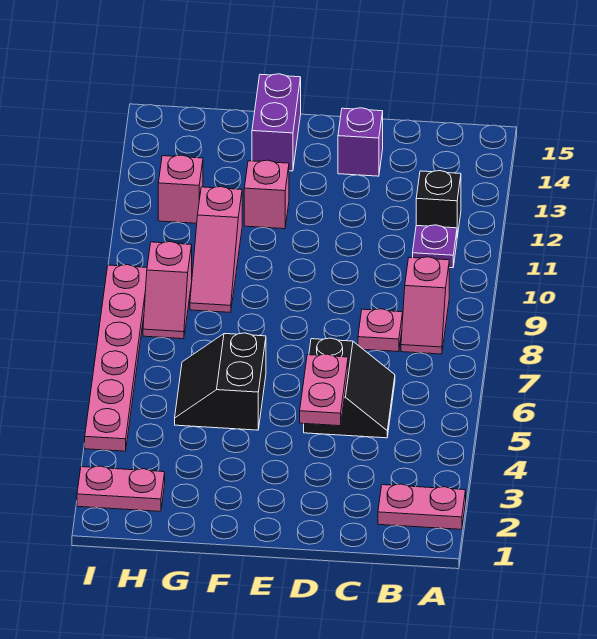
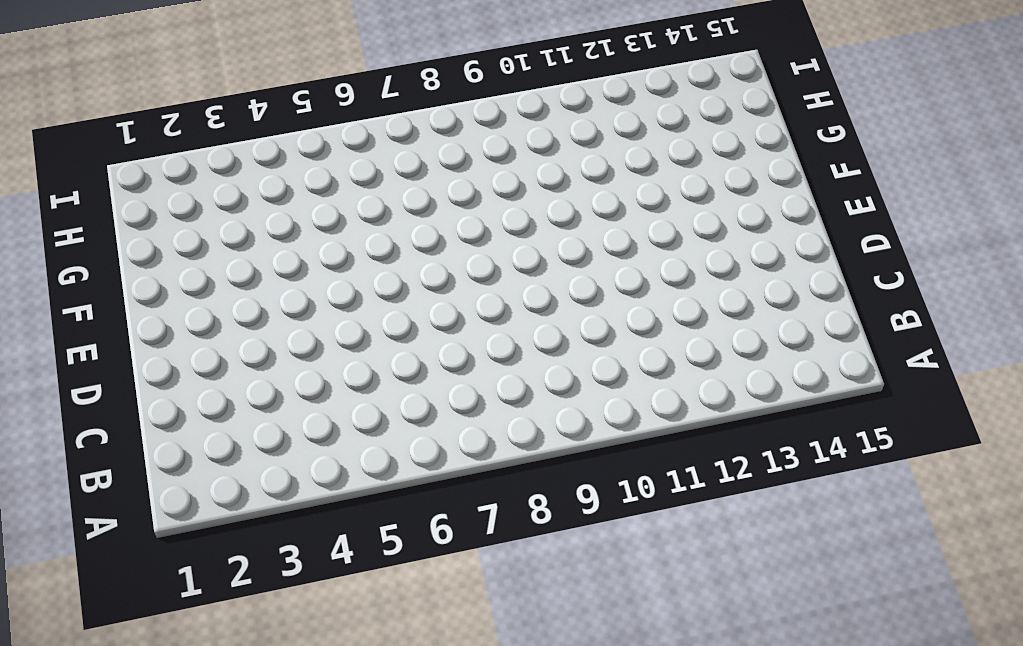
none -> pink plate A2:B2 level 1
none -> pink slope B8:B9 level 1 top 9
none -> purple plate B11 level 1

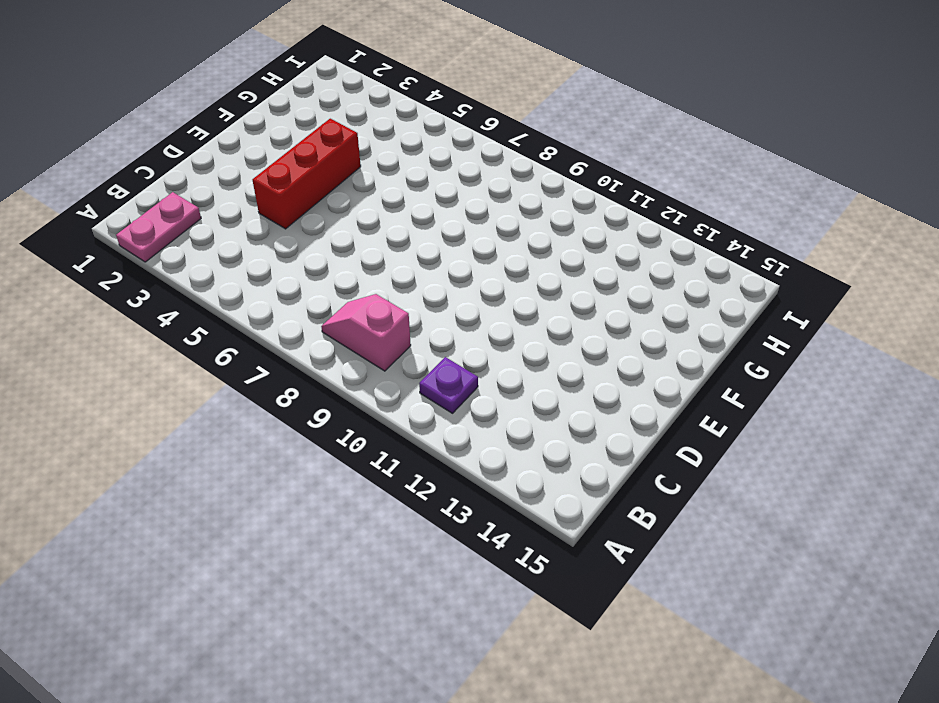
red brick D4:F4 level 1 -> none
none -> black brick B12 level 1
none -> black slope C5:D6 level 1 top D
none -> pink plate C8 level 1

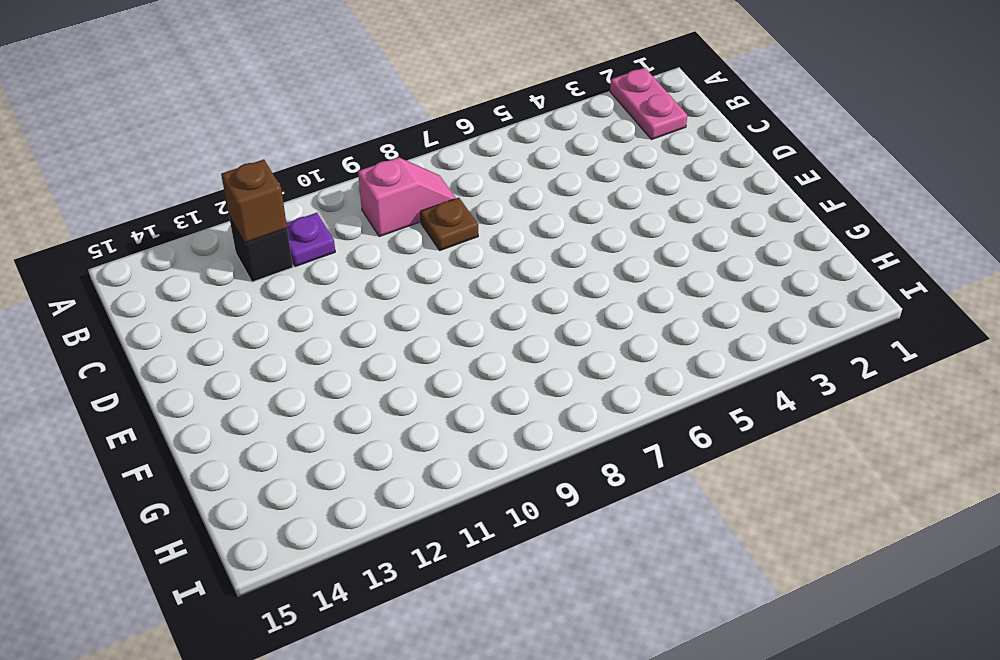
brown brick B12 level 2 -> none
brown plate C8 level 1 -> pink plate C8 level 1
none -> black slope C5:D6 level 1 top D
none -> purple brick D14 level 1
none -> black slope F5:G6 level 1 top F

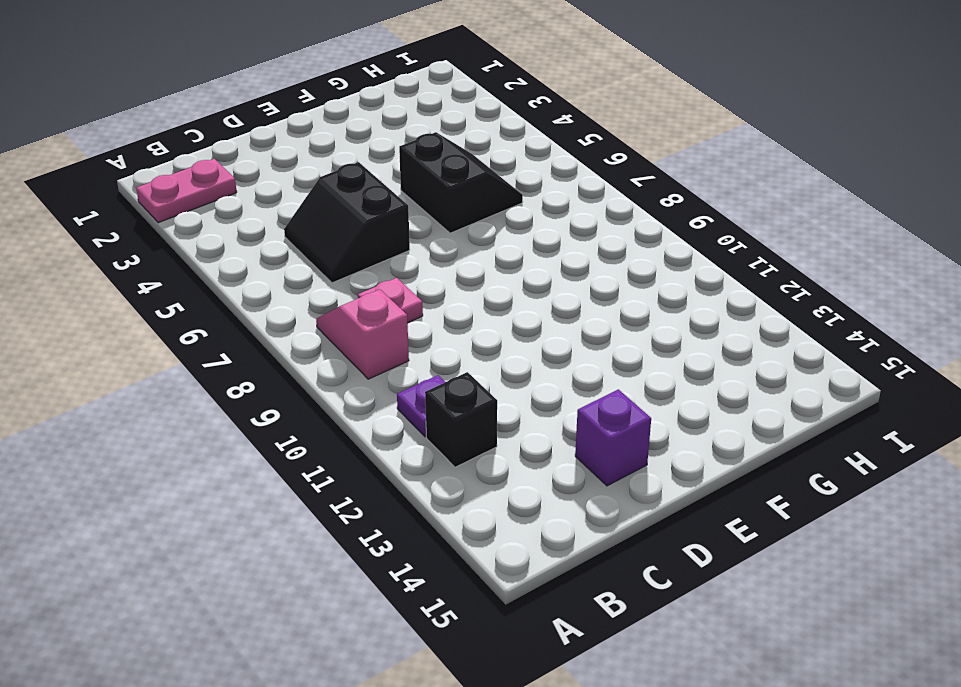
none -> pink brick F12 level 1
none -> purple brick F14:F15 level 1
none -> pink slope G9:G11 level 1 top 11

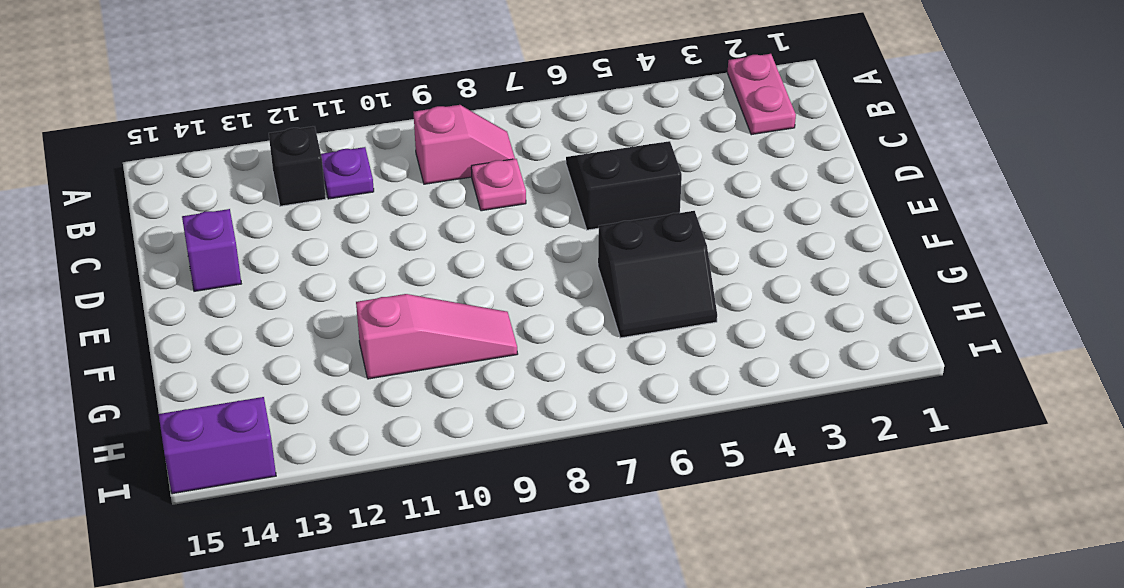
purple brick I14:I15 level 1 -> purple brick F14:F15 level 1
none -> pink brick F12 level 1
none -> pink plate H2:I2 level 1
none -> pink slope H8:H9 level 1 top 9

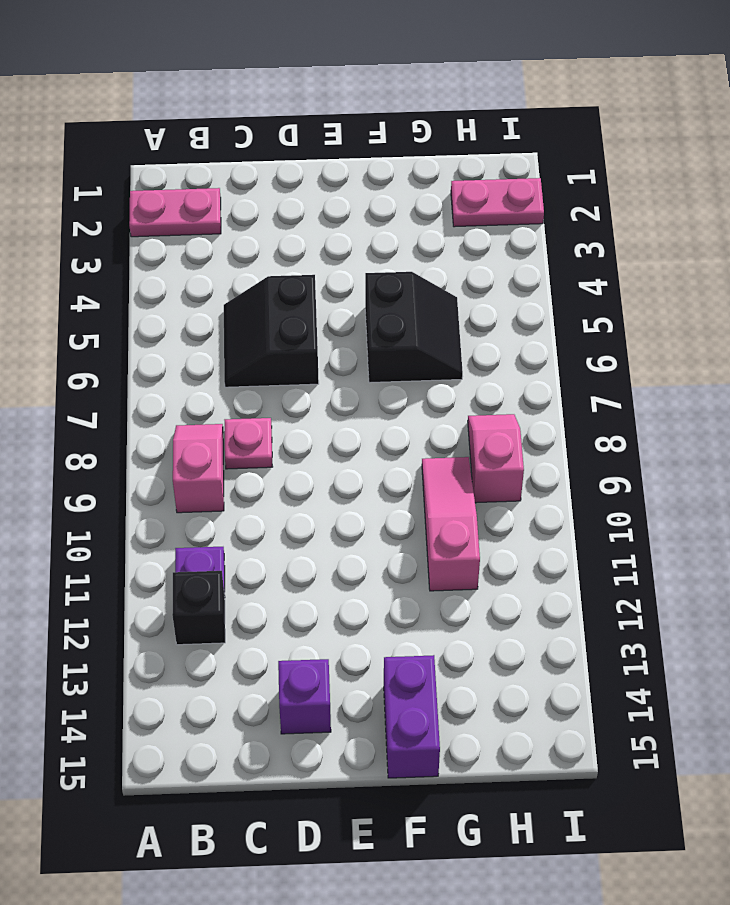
none -> pink brick F12 level 1
none -> pink brick H12 level 1
none -> pink plate I4:I9 level 1

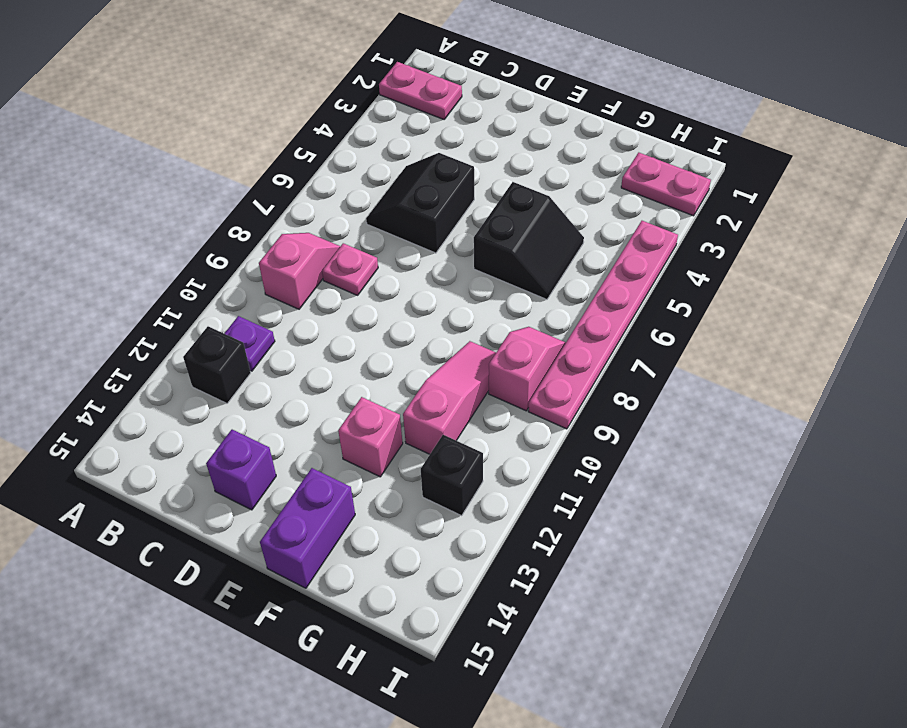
black brick H12 level 1 -> pink brick H12 level 1
none -> pink plate D4:D5 level 2

